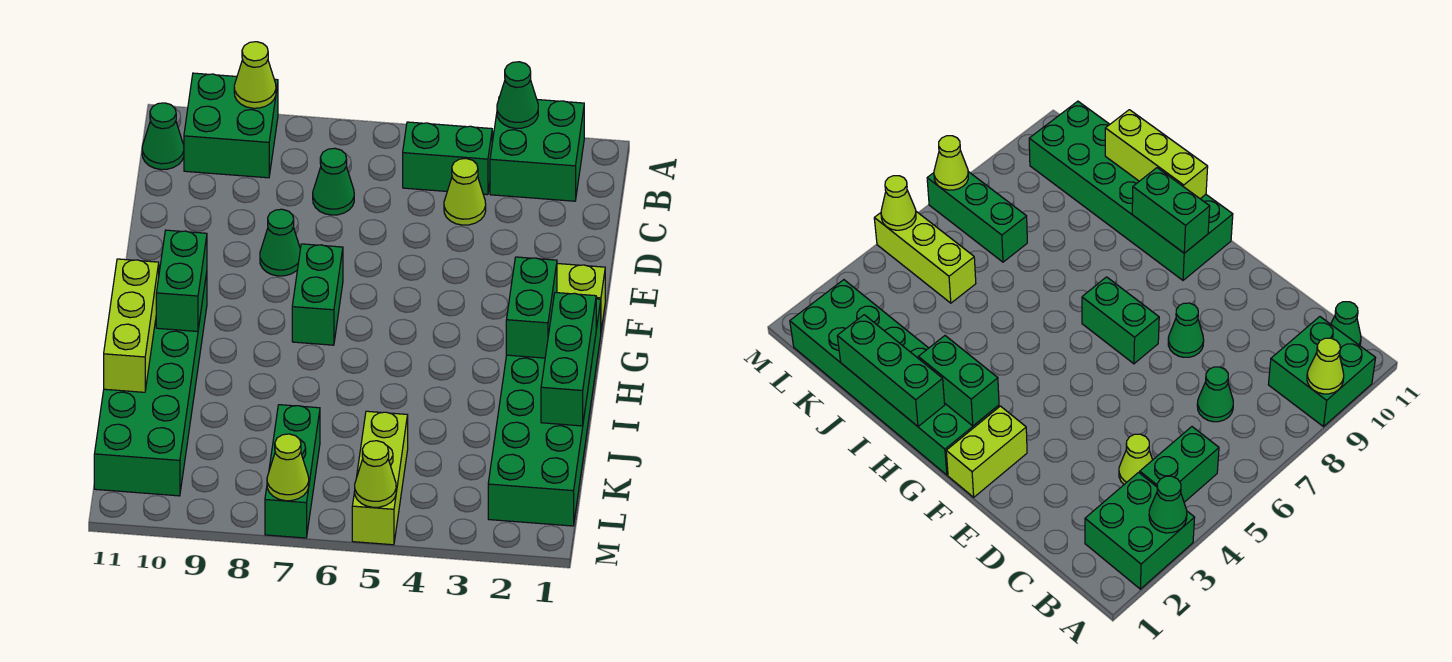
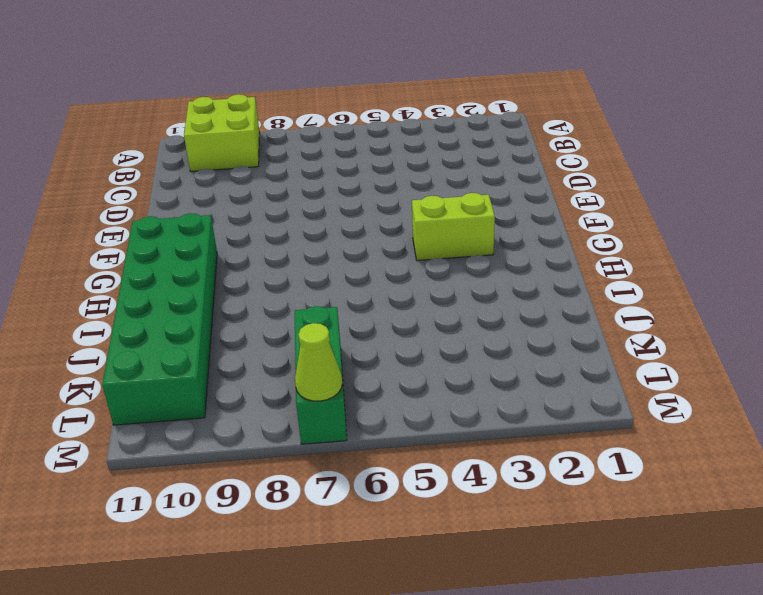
lime brick A9:B10 level 1 -> green brick A9:B10 level 1
lime brick G3:G4 level 1 -> lime brick F1:F2 level 1
none -> green brick A2:B3 level 1
none -> green brick B4:B5 level 1
none -> green cone B11 level 1

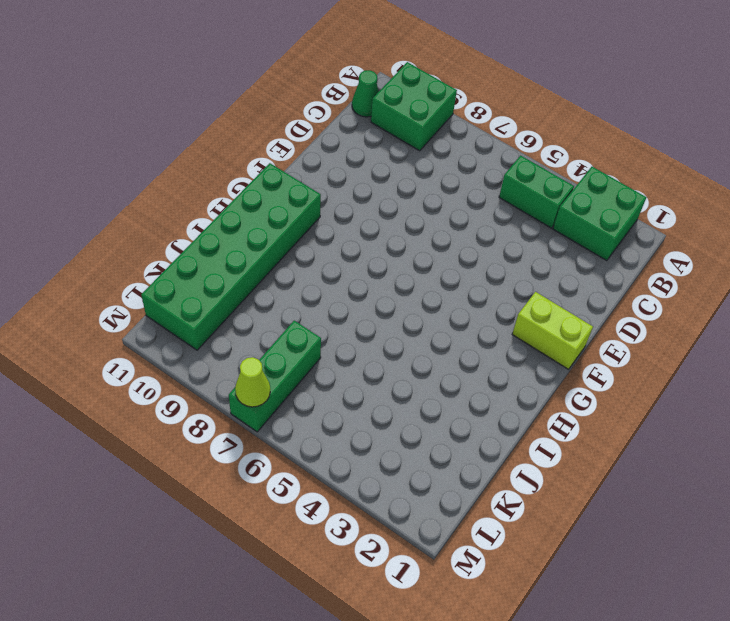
none -> lime cone C4 level 1
none -> green cone C7 level 1
none -> green cone E8 level 1

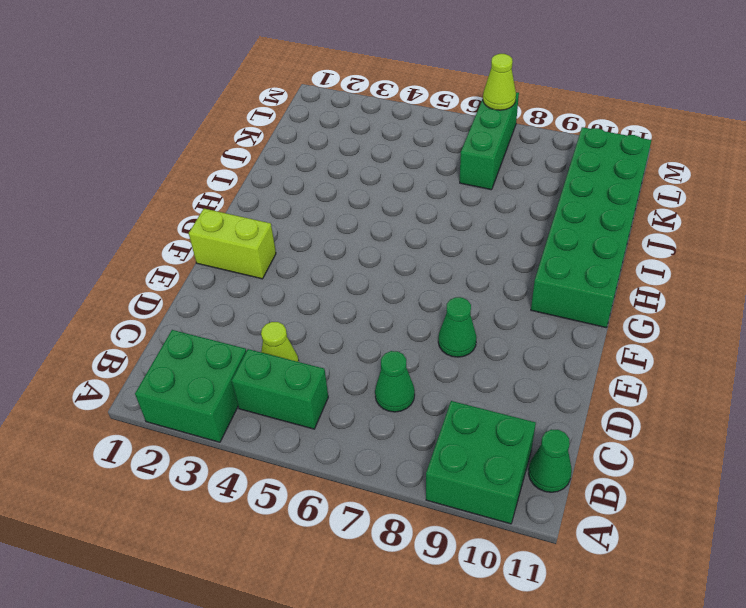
none -> green brick F7:G7 level 1
none -> green brick G1:L2 level 1
none -> lime brick K5:M5 level 1

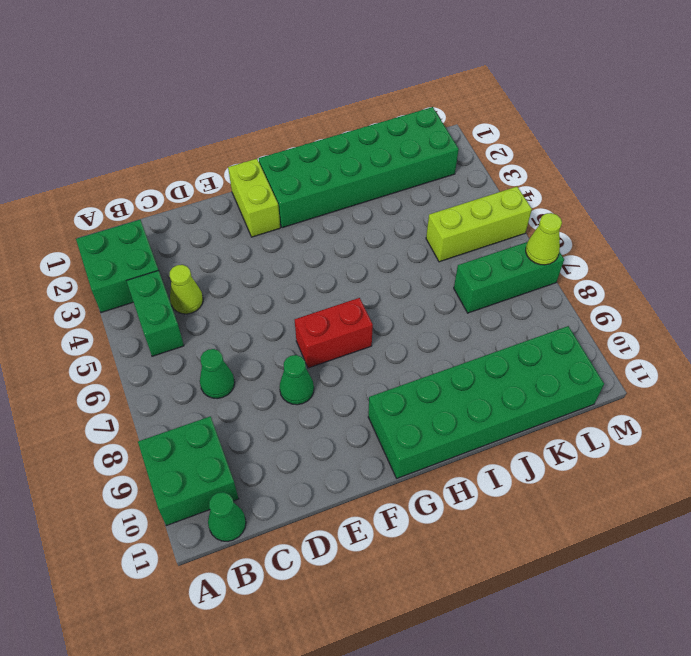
red brick F7:G7 level 1 -> green brick F7:G7 level 1
none -> green cone A3 level 2
none -> lime cone A9 level 2
none -> green brick G2:H2 level 2

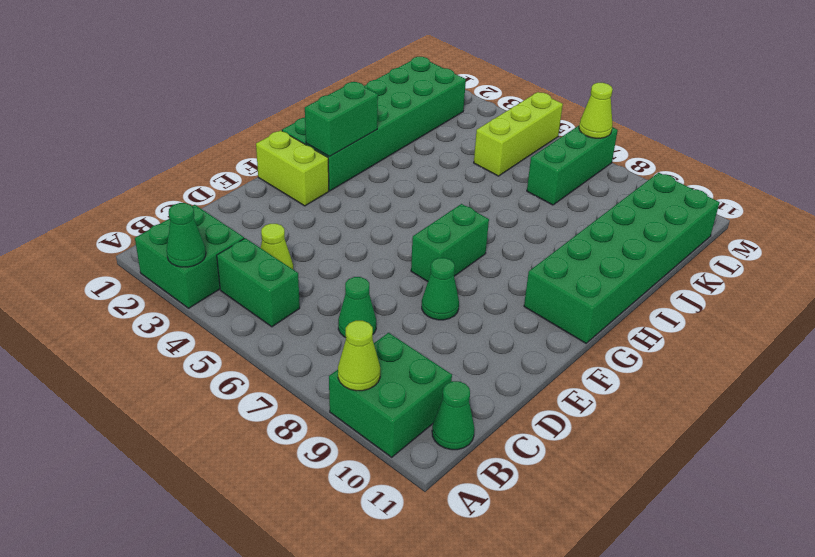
none -> green brick G10:H10 level 2
none -> green brick H1:J1 level 2
none -> lime brick H11:J11 level 2

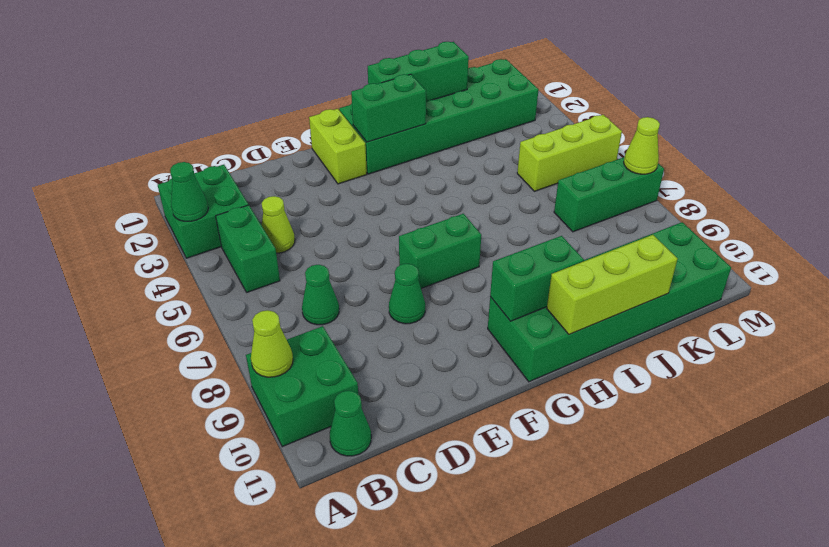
none -> lime cone M5 level 2

